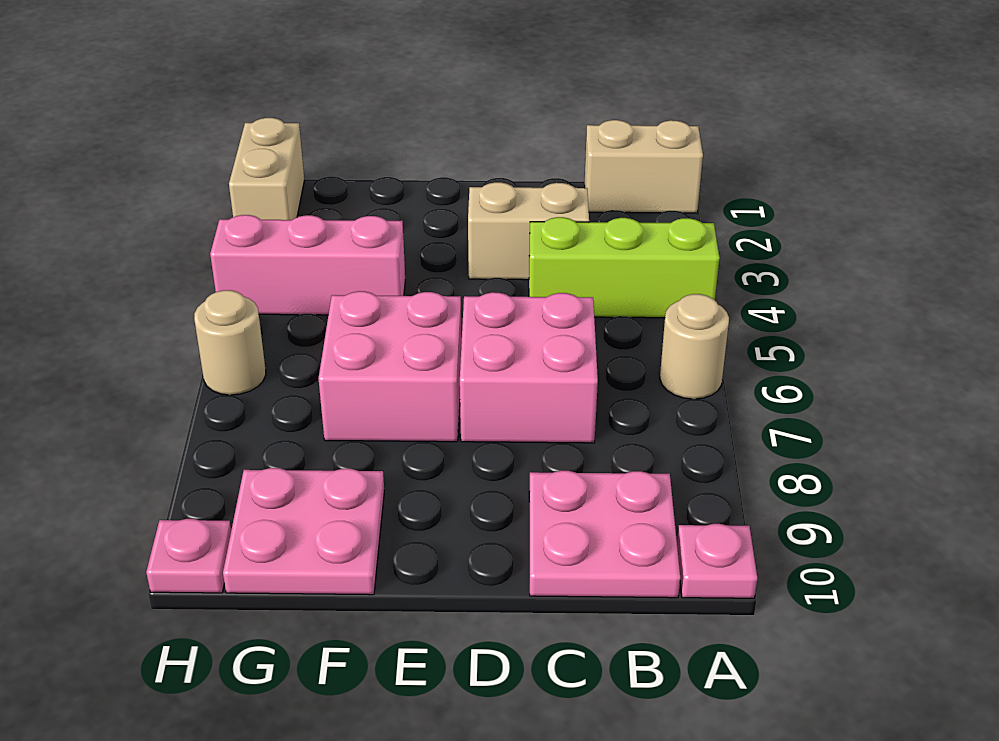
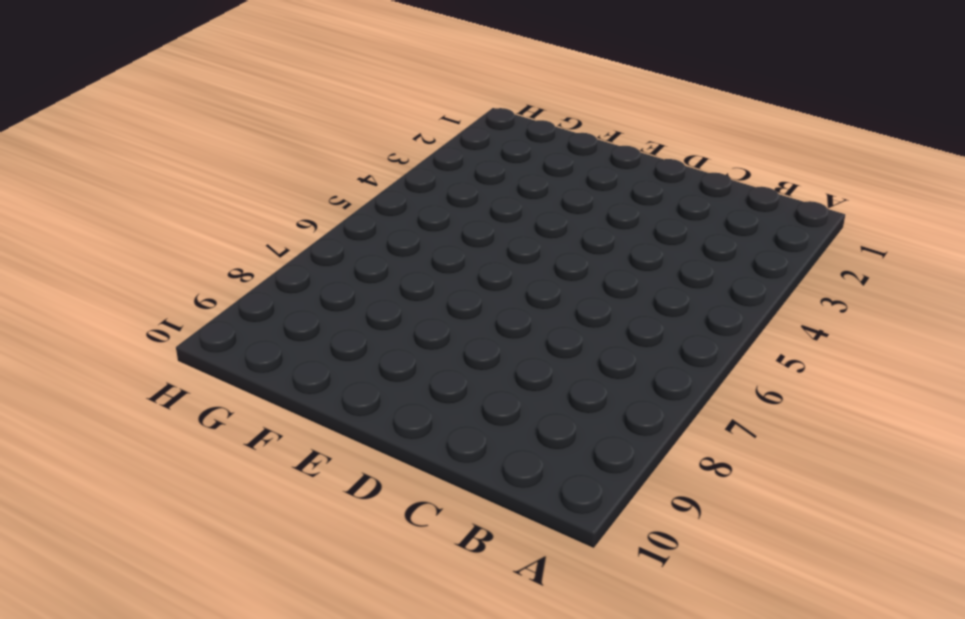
none -> tan brick A1:B1 level 1
none -> lime brick A4:C4 level 1
none -> tan round brick A6 level 1

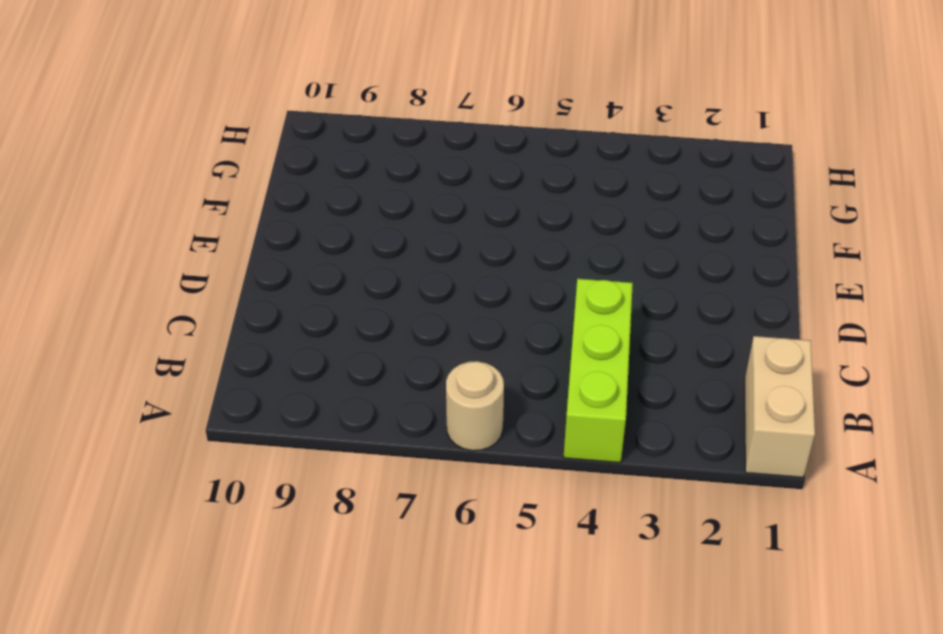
none -> pink plate A10 level 1
none -> pink plate B9:C10 level 1
none -> tan brick C3:D3 level 1

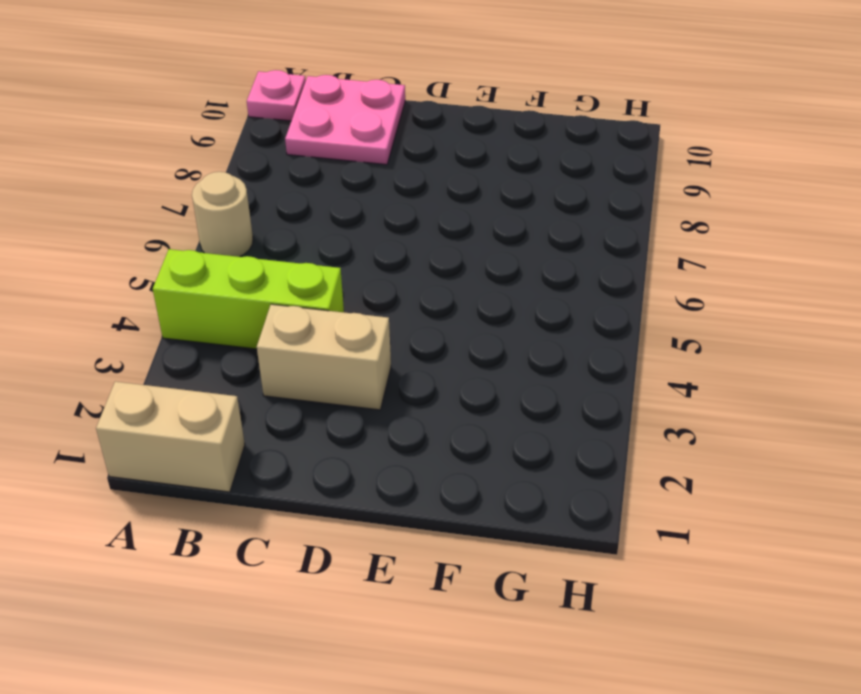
none -> pink brick C6:D7 level 1
none -> pink brick E6:F7 level 1
none -> pink brick F4:H4 level 1

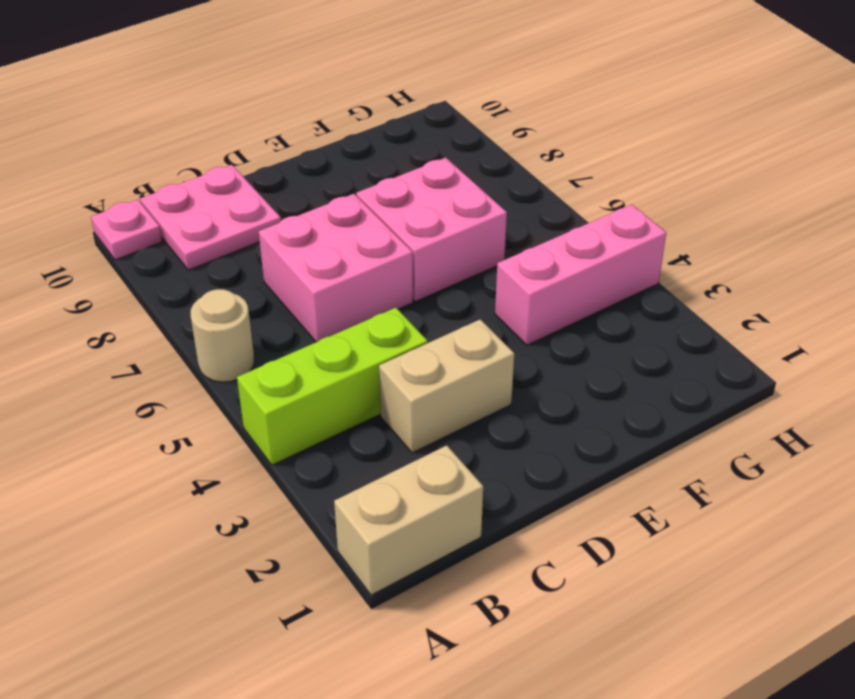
none -> pink plate F9:G10 level 1
none -> tan brick H1:H2 level 1
none -> tan round brick H6 level 1

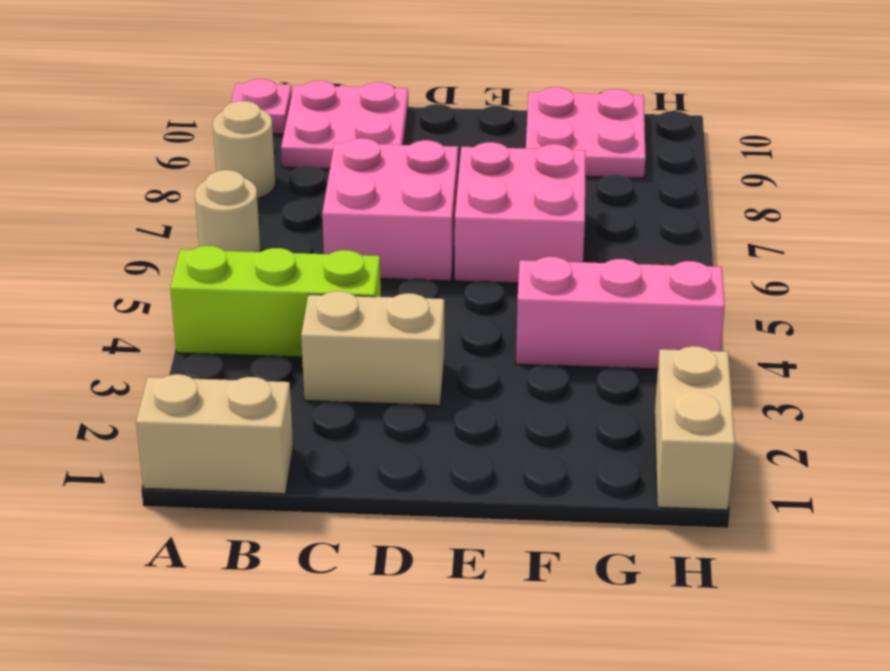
tan round brick A8 level 1 -> tan round brick H6 level 1
none -> pink plate H10 level 1

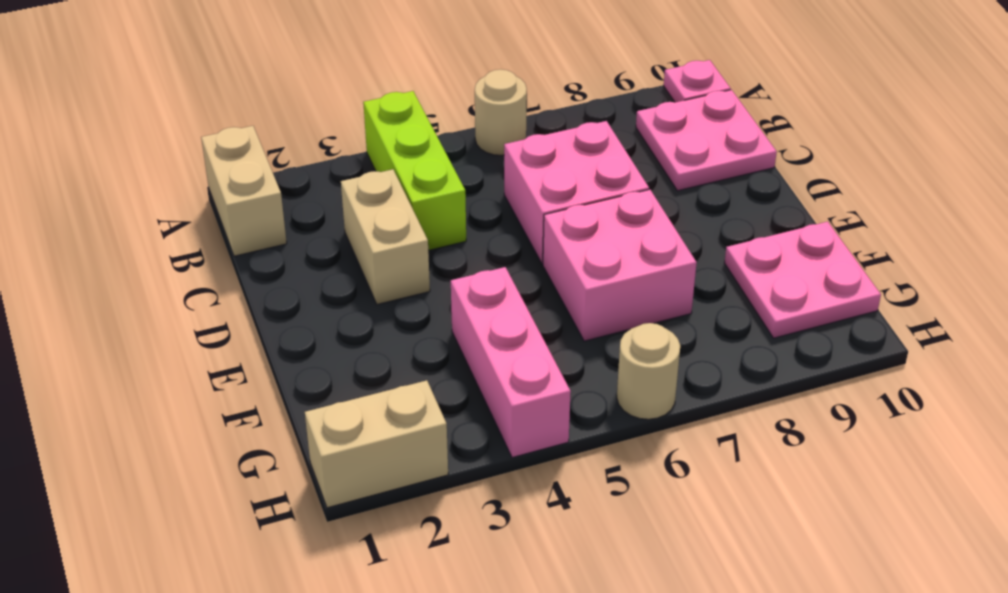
none -> pink plate H10 level 1

